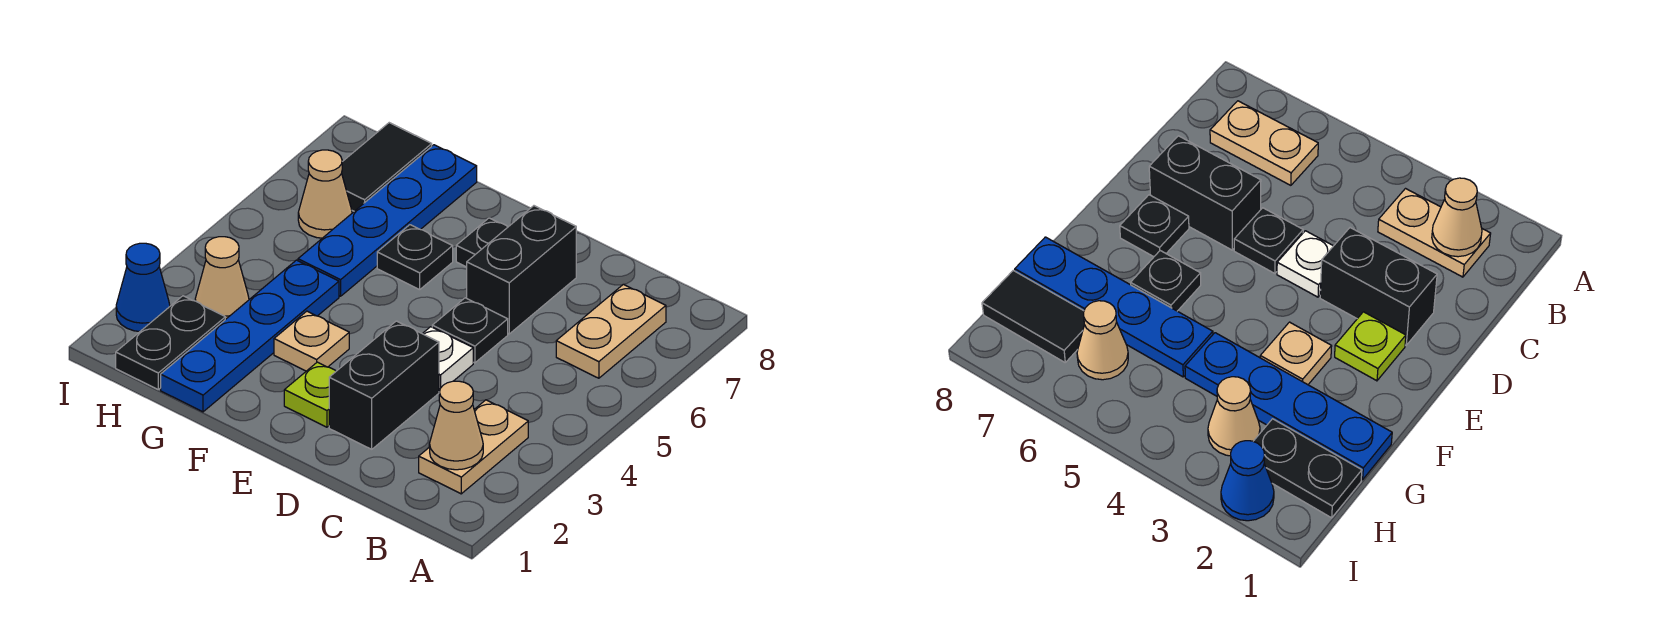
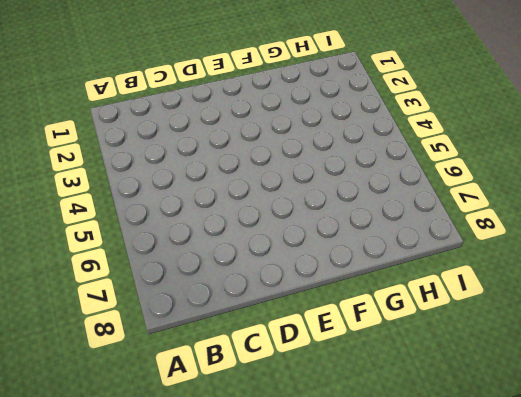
none -> tan plate B2:B3 level 1
none -> tan plate B6:B7 level 1
none -> black brick D2:D3 level 1

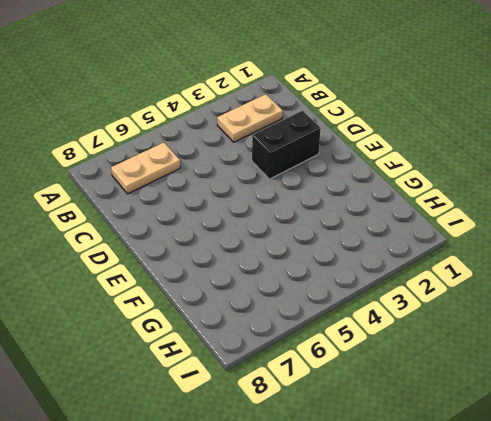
none -> white plate D4 level 1
none -> black plate D5 level 1
none -> black brick D6:D7 level 1

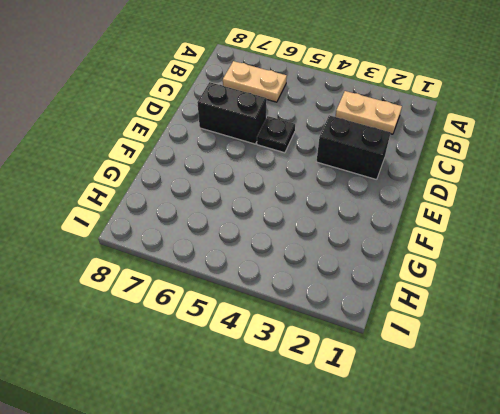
none -> white plate D4 level 1
none -> lime plate E2 level 1
none -> black plate E7 level 1

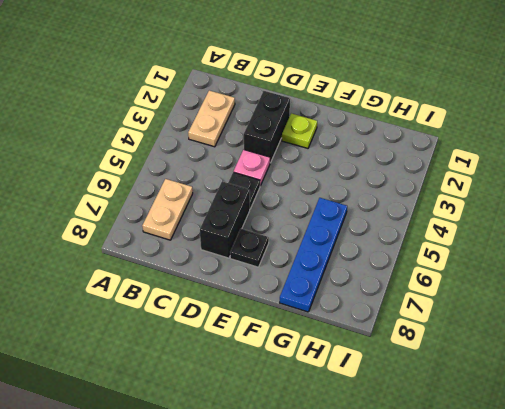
pink plate D4 level 1 -> white plate D4 level 1
none -> tan plate F3 level 1
none -> black plate F6 level 1
none -> blue plate G1:G4 level 1

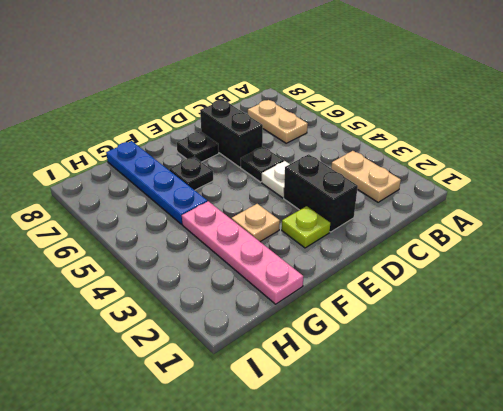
pink plate G1:G4 level 1 -> blue plate G1:G4 level 1
none -> black plate H1:H2 level 1
none -> tan cone H3 level 1
none -> tan cone H6 level 1

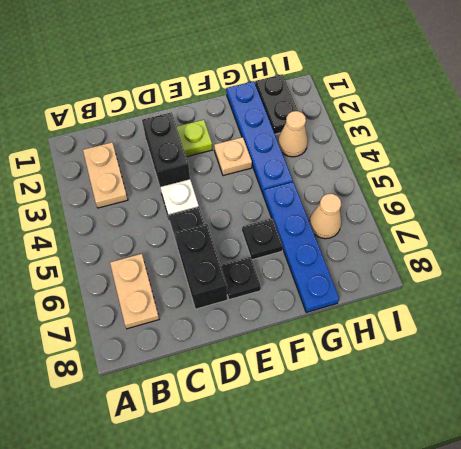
none -> black tile H7:H8 level 1
none -> blue cone I2 level 1
none -> tan cone B2 level 2

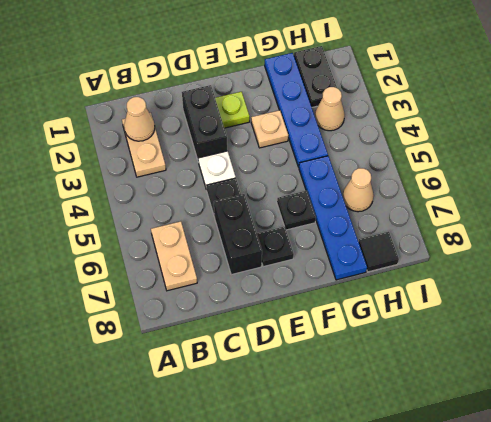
black tile H8 level 1 -> black tile H7:H8 level 1
none -> blue cone I2 level 1

